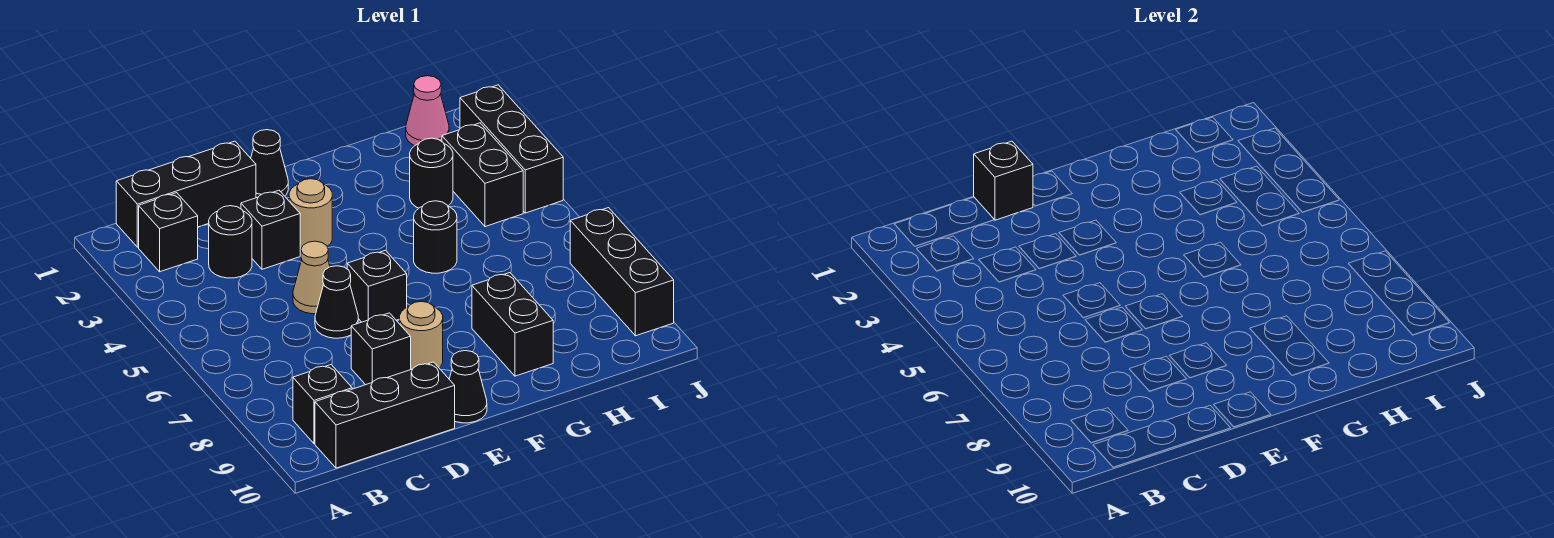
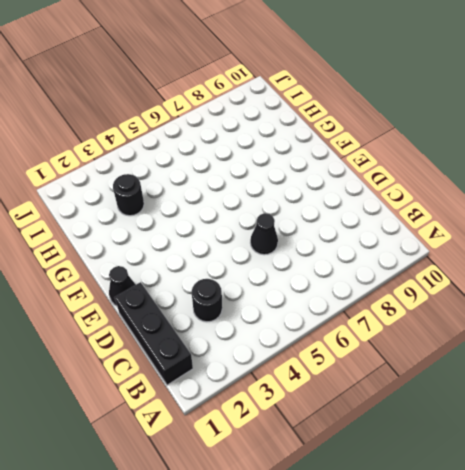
none -> black brick B2 level 1
none -> black brick B9 level 1
none -> black brick B10:D10 level 1

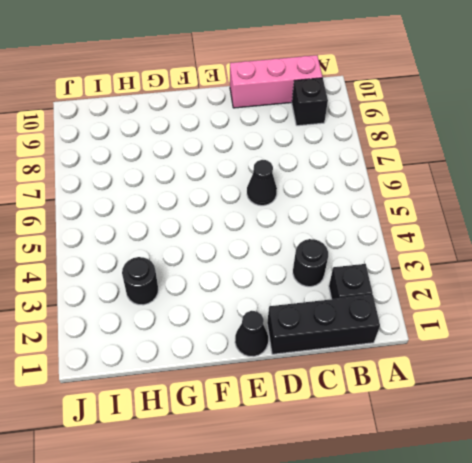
pink brick B10:D10 level 1 -> black brick B10:D10 level 1
none -> black brick D3 level 1
none -> tan cone D5 level 1
none -> black brick D8 level 1

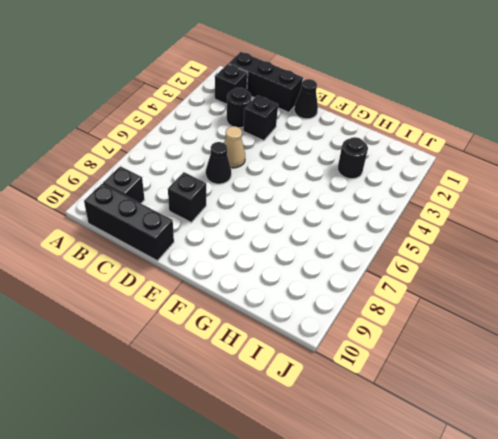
none -> tan round brick E3 level 1
none -> black brick E6 level 1
none -> tan round brick E8 level 1

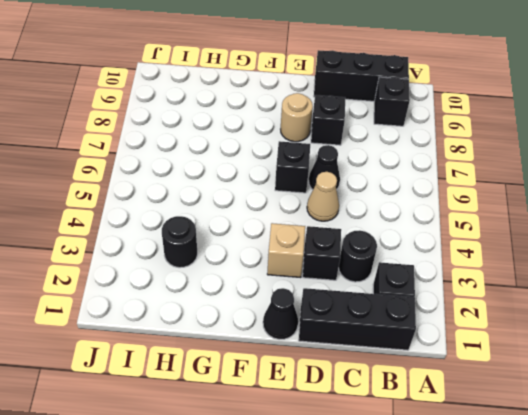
tan brick E3 level 1 -> tan round brick E3 level 1
none -> black cone E10 level 1
none -> black round brick G5 level 1
none -> black brick G8:G9 level 1

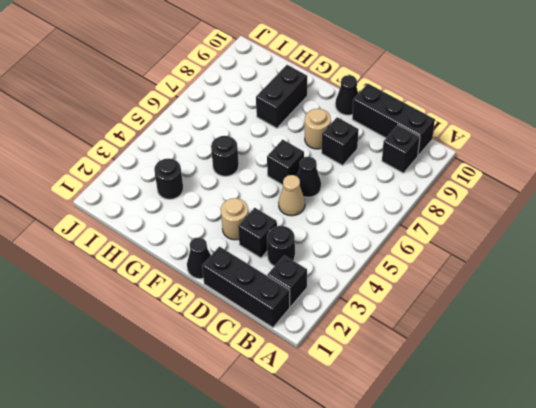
none -> pink cone I1 level 1
none -> black brick I3:I4 level 1
none -> black brick J2:J4 level 1

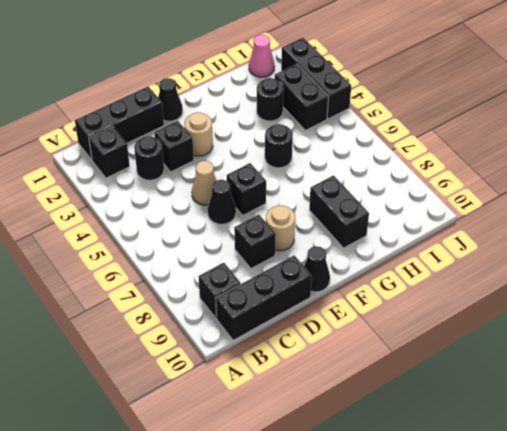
none -> black brick J7:J9 level 1
none -> black brick D1 level 2

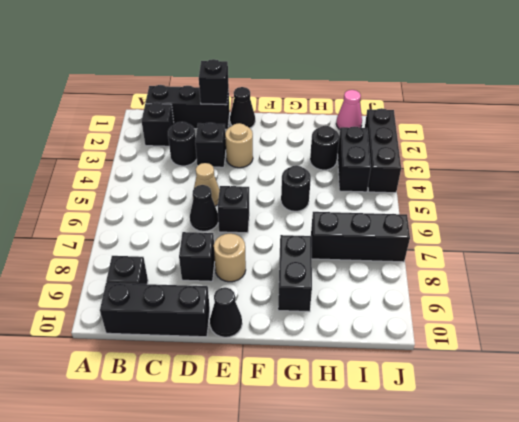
black brick H7:J7 level 1 -> black brick J7:J9 level 1

